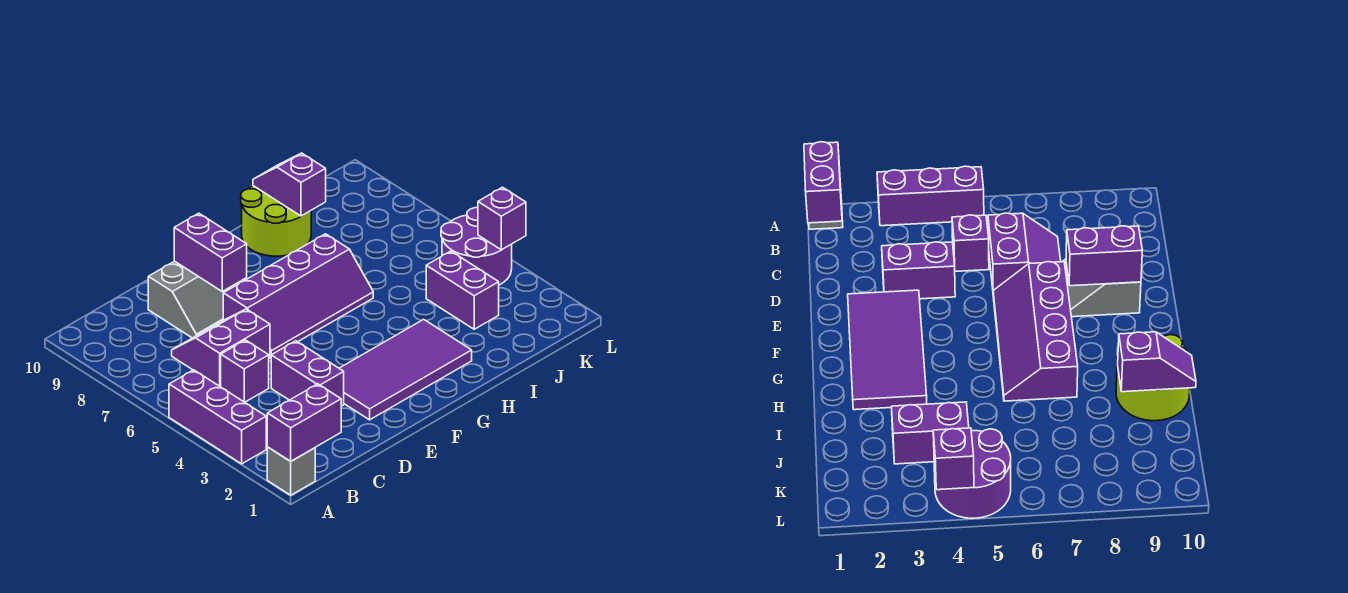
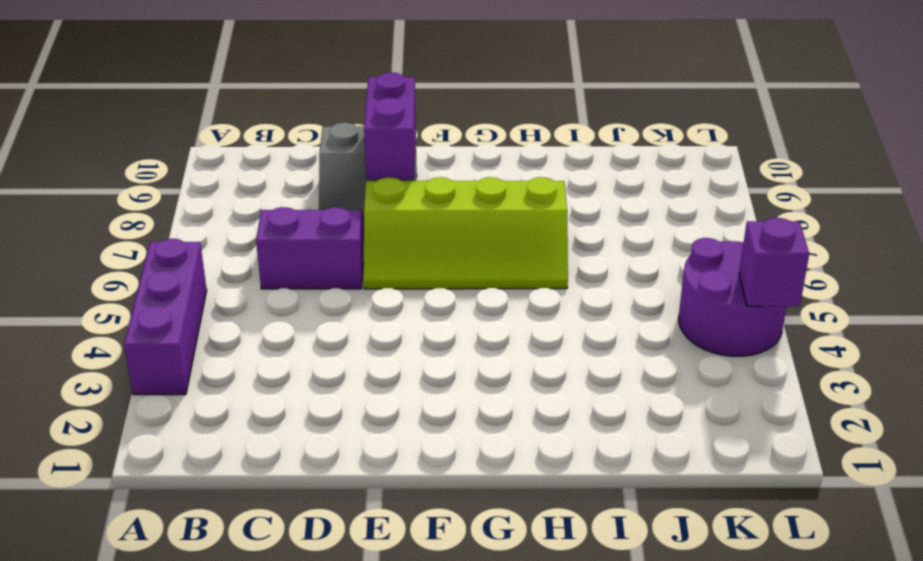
lime slope E6:H7 level 1 top 7 -> purple slope E6:H7 level 1 top 7
none -> grey brick A1 level 1
none -> purple brick C5 level 1
none -> purple brick D3:D4 level 1

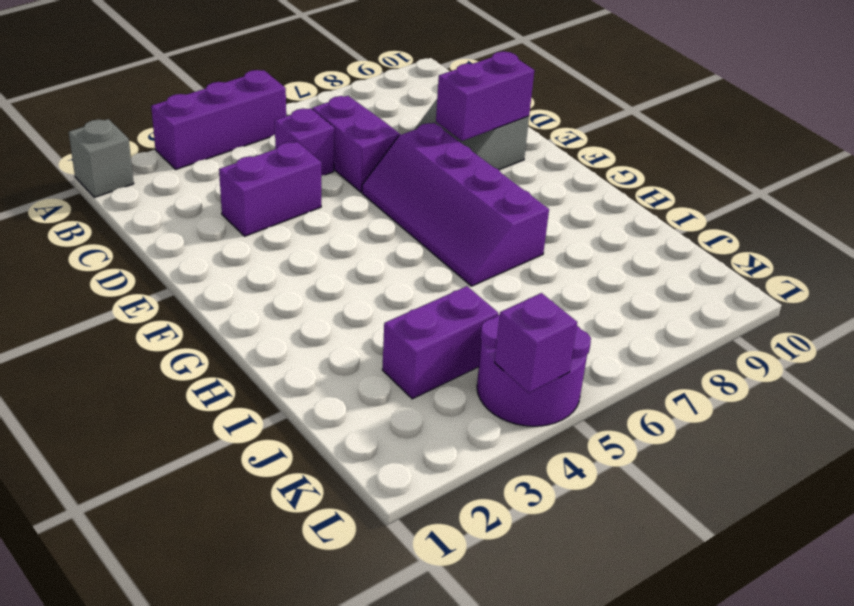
none -> purple tile E2:H3 level 1
none -> lime round brick H9:I10 level 1
none -> purple brick A1:B1 level 2

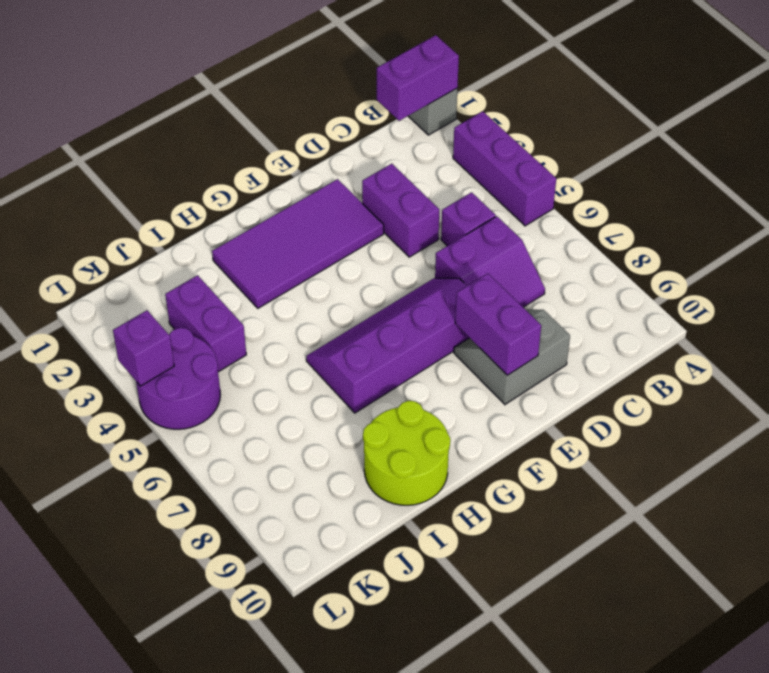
none -> purple slope I9:I10 level 2 top 9

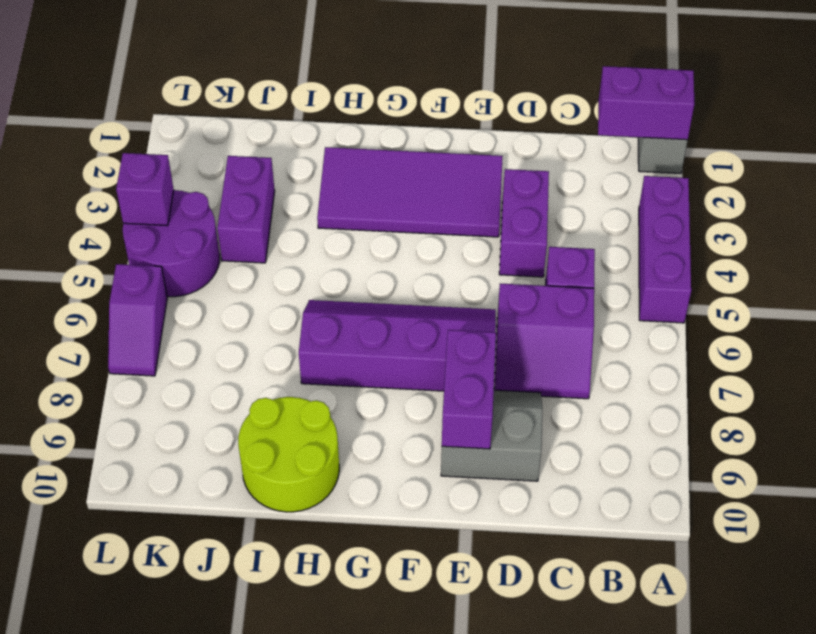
purple slope L6:L7 level 1 top 6 -> purple slope I9:I10 level 2 top 9

